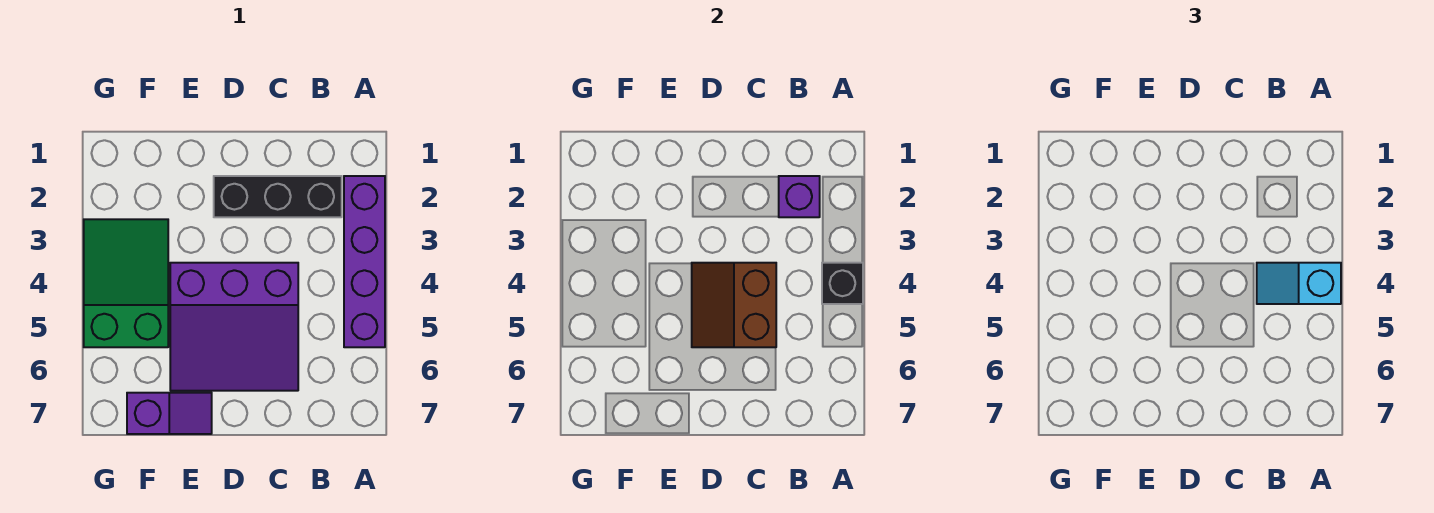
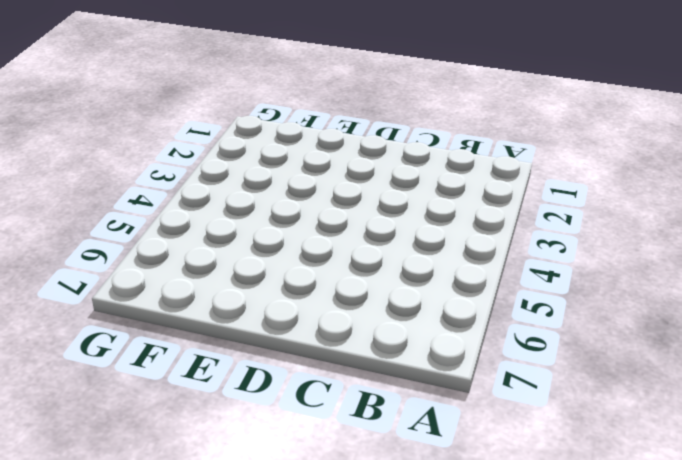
none -> purple brick A2:A5 level 1
none -> black brick B2:D2 level 1

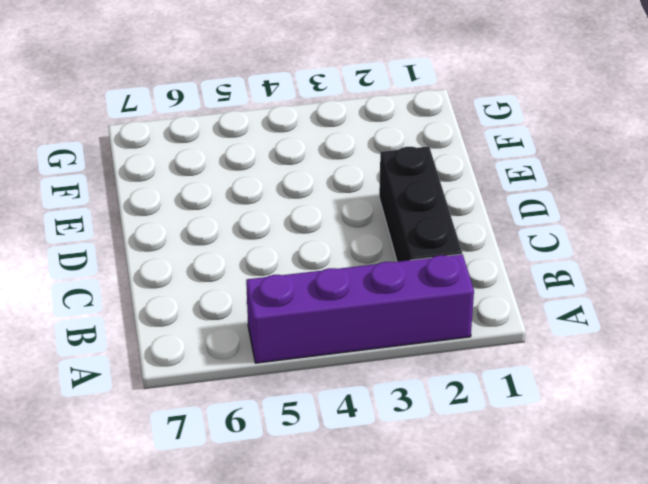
none -> purple slope C4:E6 level 1 top 4
none -> purple slope E7:F7 level 1 top F

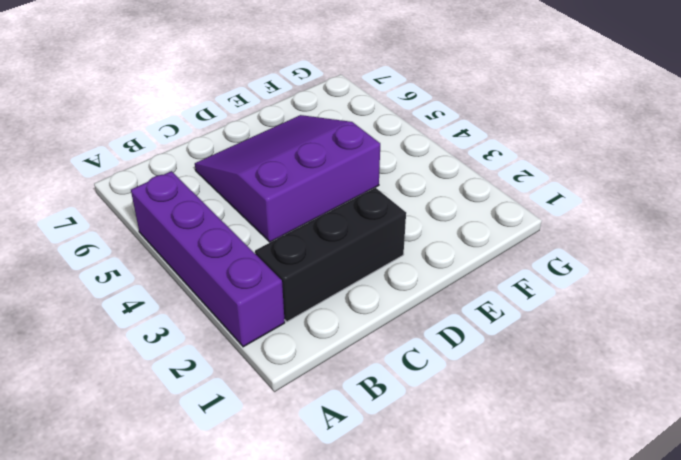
none -> purple slope E7:F7 level 1 top F
none -> green slope F3:G5 level 1 top 5

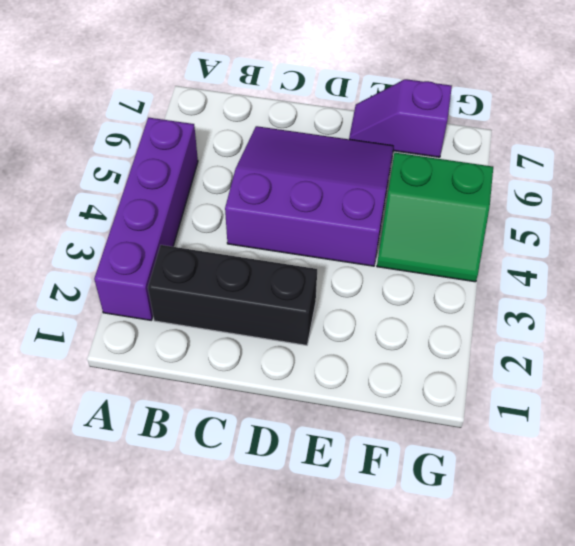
green slope F4:G5 level 1 top 5 -> green slope F3:G5 level 1 top 5
none -> black brick A4 level 2
none -> purple brick B2 level 2

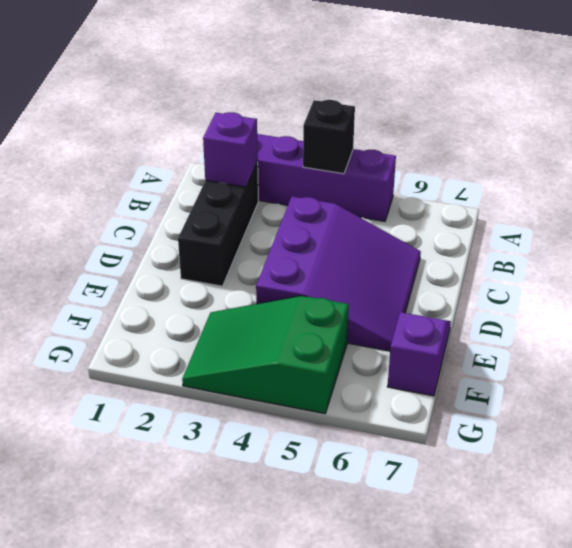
none -> brown slope C4:D5 level 2 top C
none -> cyan slope A4:B4 level 3 top A

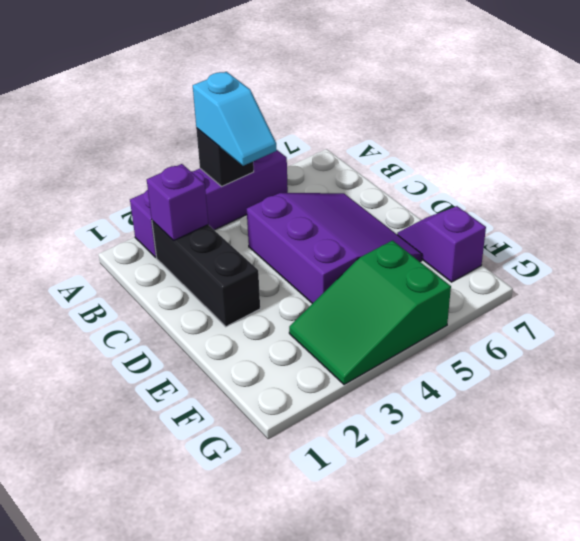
none -> brown slope C4:D5 level 2 top C

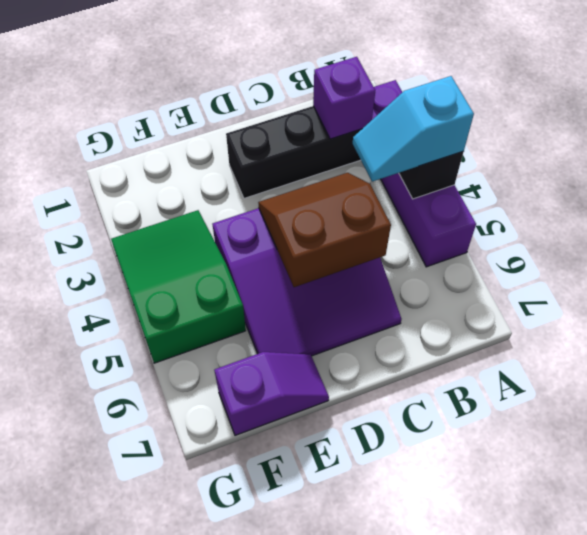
brown slope C4:D5 level 2 top 5 -> brown slope C4:D5 level 2 top C

